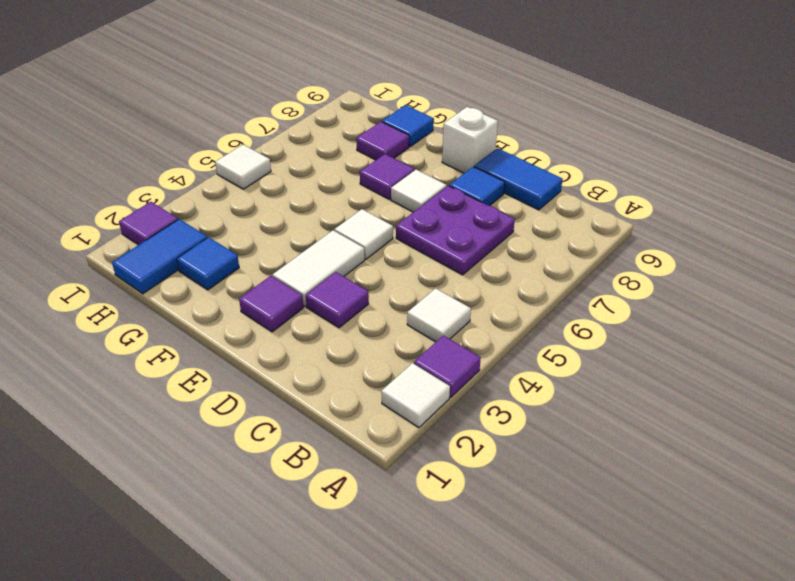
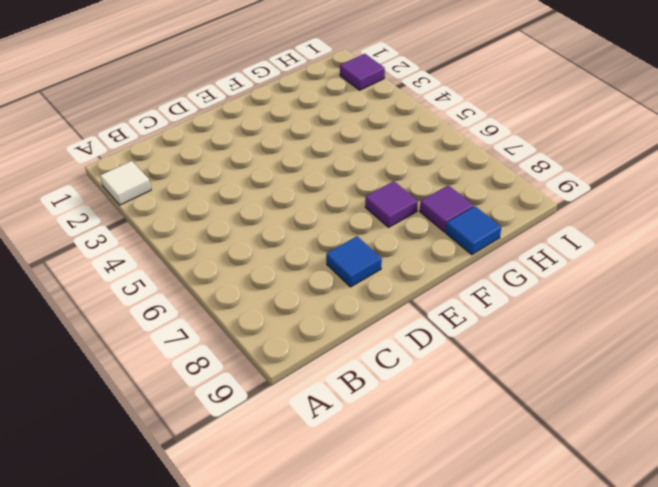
none -> purple tile A3 level 1
none -> white tile B4 level 1
none -> purple plate C6:D7 level 1

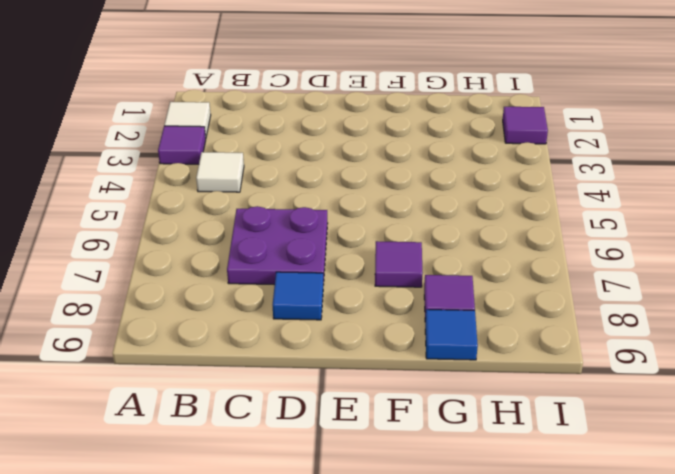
none -> blue tile C9:D9 level 1
none -> purple tile D3 level 1
none -> purple tile E2 level 1

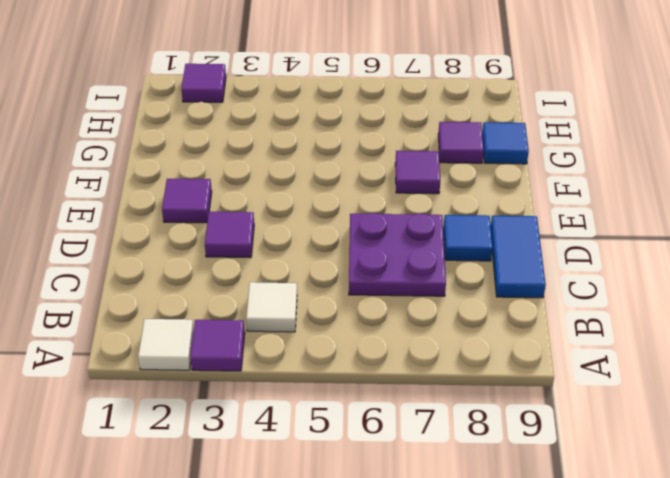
none -> white tile E3:E4 level 1
none -> white tile E5 level 1
none -> white tile E7 level 1

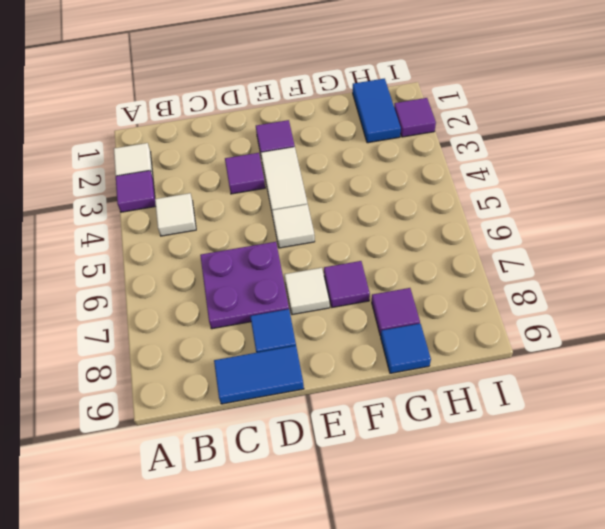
none -> white brick E9 level 1
none -> blue tile G2 level 1
none -> white tile I5 level 1

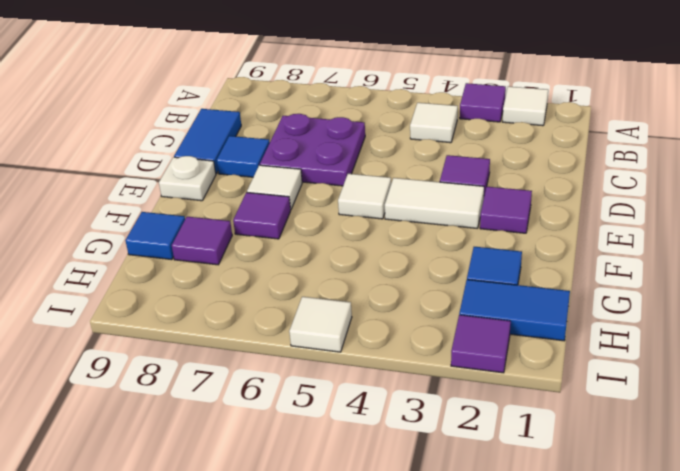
white plate E9 level 1 -> white brick E9 level 1

